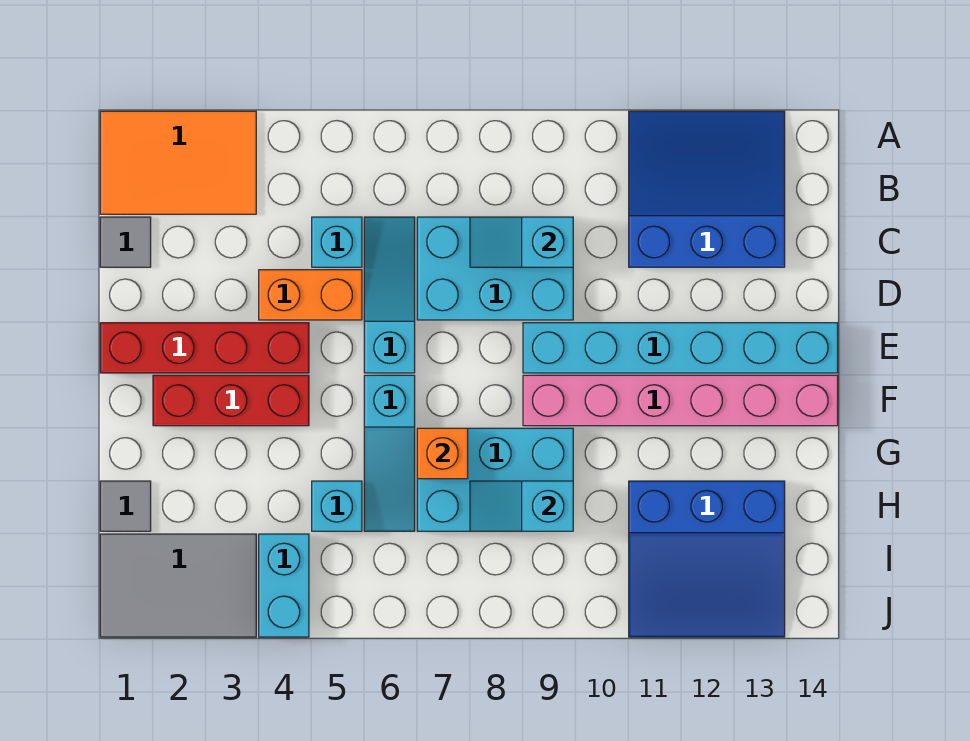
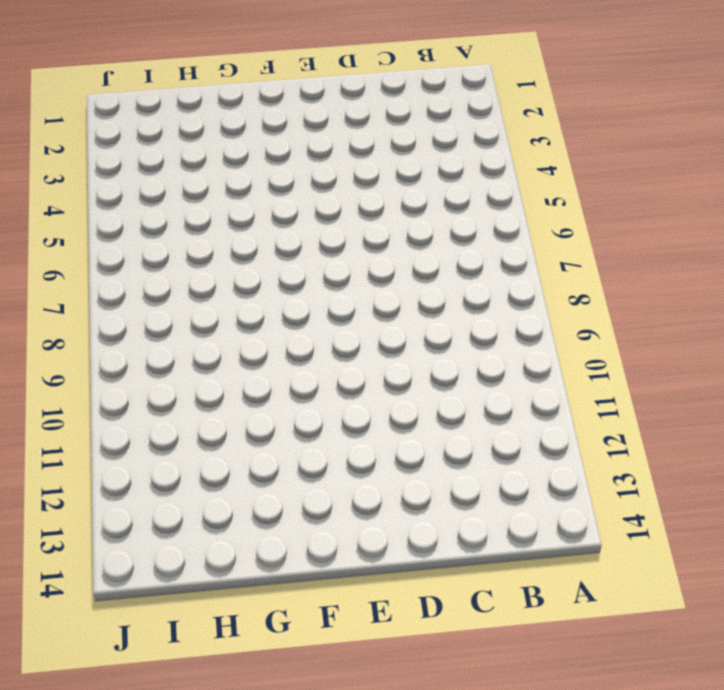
none -> orange tile A1:B3 level 1
none -> blue slope A11:C13 level 1 top C
none -> grey tile C1 level 1

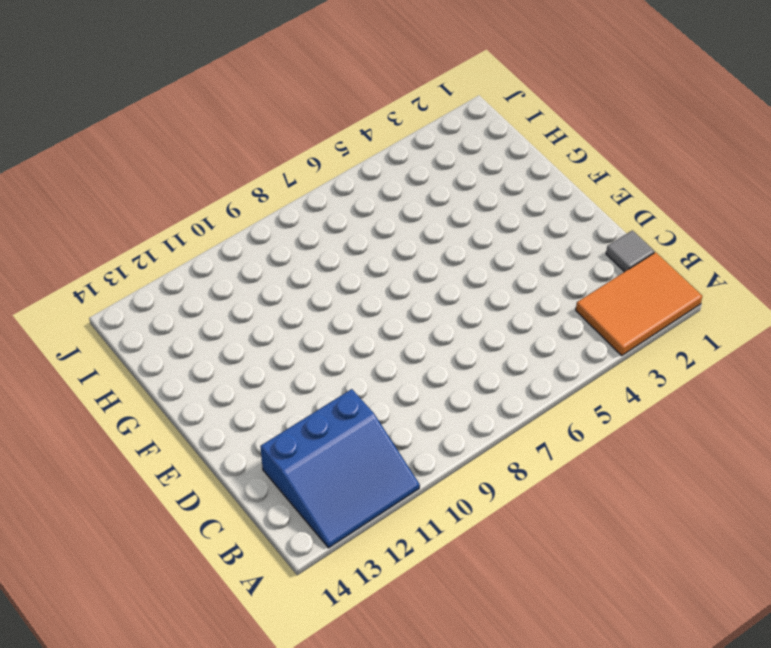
none -> cyan brick C5 level 1
none -> cyan slope C6:E6 level 1 top E
none -> cyan brick C7:D9 level 1

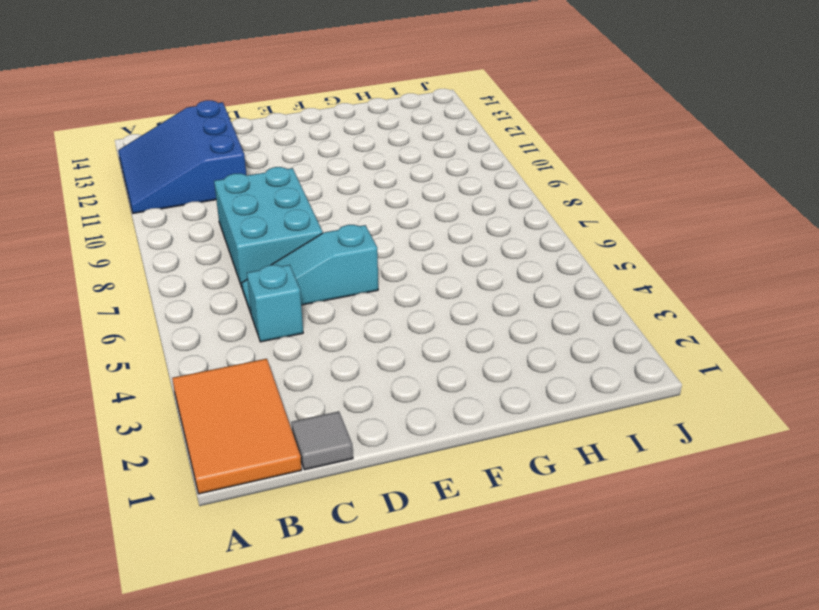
none -> orange brick D4:D5 level 1
none -> red brick E1:E4 level 1
none -> cyan brick E9:E14 level 1

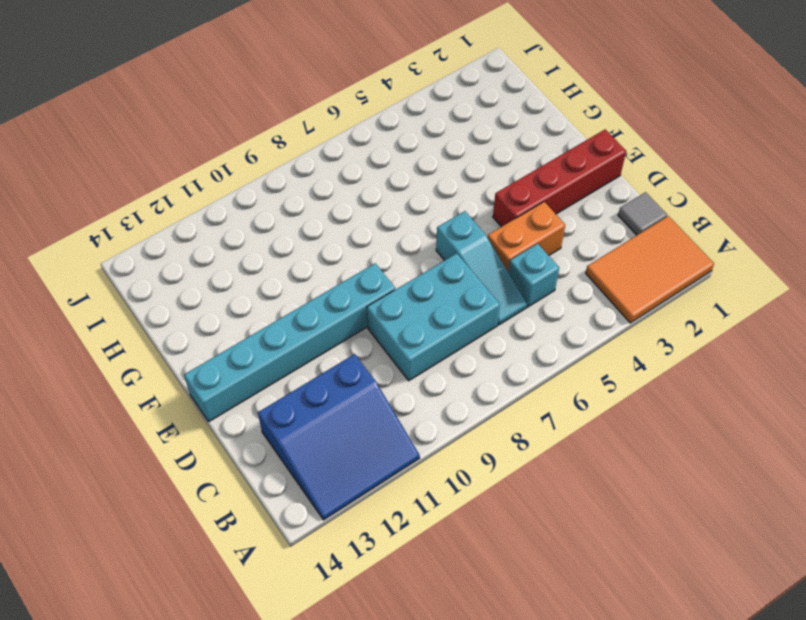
none -> red brick F2:F4 level 1
none -> cyan slope F6:H6 level 1 top F
none -> pink brick F9:F14 level 1

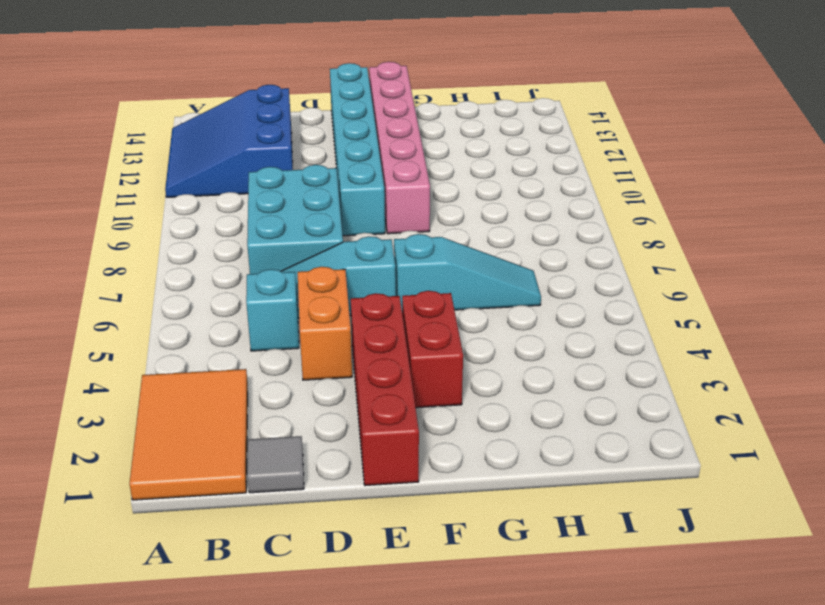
red brick F3:F4 level 1 -> red brick F2:F4 level 1
none -> cyan brick G7:H9 level 1
none -> grey tile H1 level 1
none -> cyan brick H5 level 1

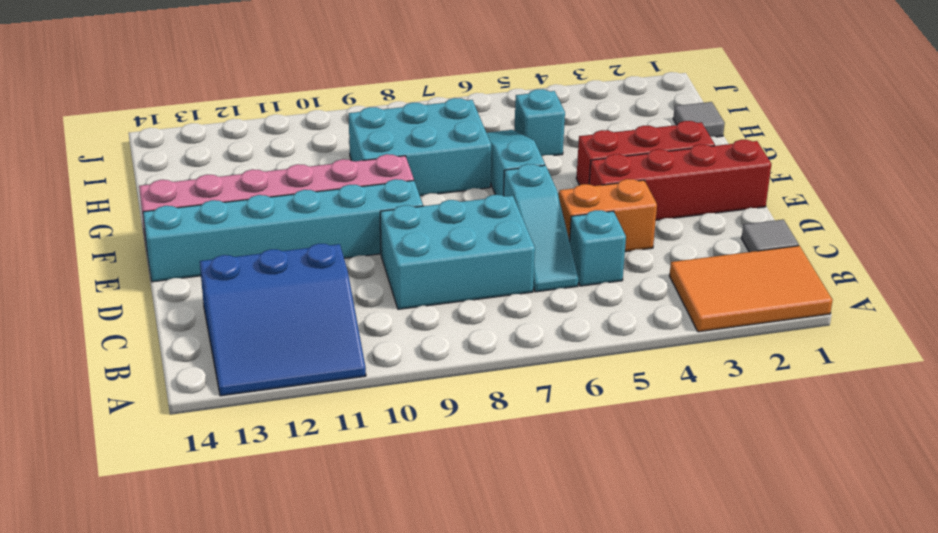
none -> blue slope H11:J13 level 1 top H
none -> grey tile I1:J3 level 1
none -> cyan brick I4:J4 level 1

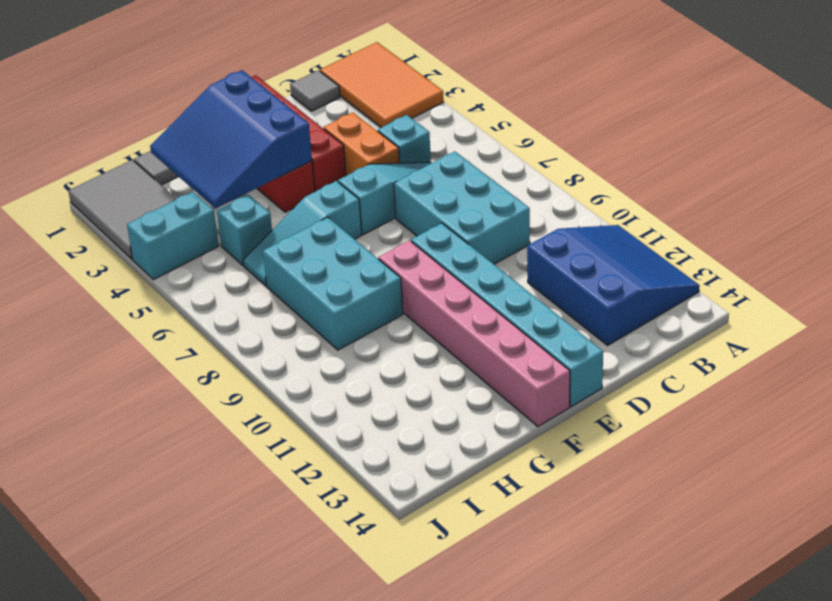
blue slope F2:H4 level 2 top F -> blue slope H11:J13 level 1 top H
none -> cyan slope C8:C9 level 2 top 9
none -> orange brick G7 level 2
none -> cyan slope H8:H9 level 2 top 9

